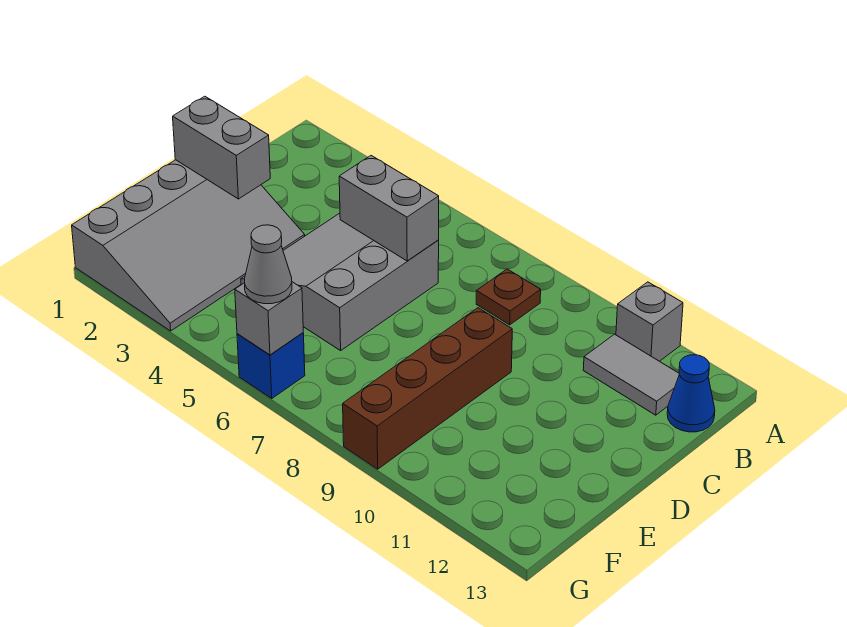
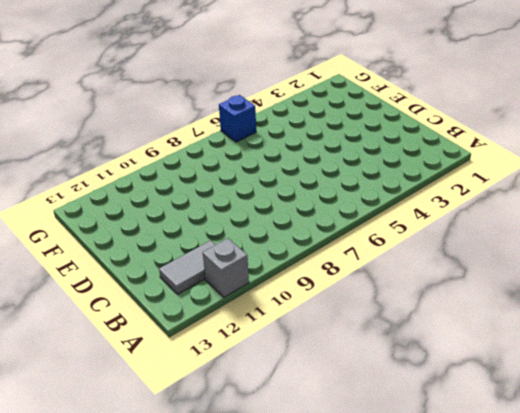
none -> brown plate B8 level 1
none -> blue cone B13 level 1
none -> grey slope C4:E6 level 1 top 6

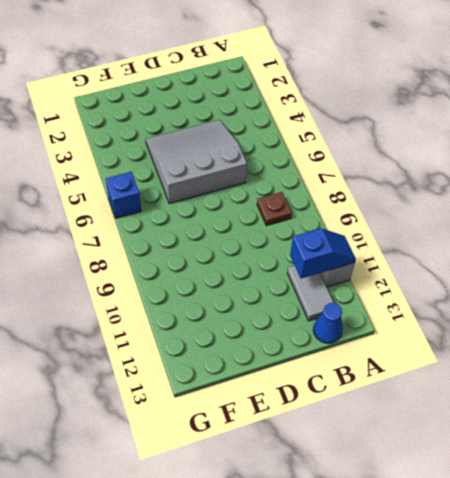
blue slope A11:B11 level 2 top B -> none
none -> grey slope D1:G3 level 1 top 1
none -> brown brick D9:G9 level 1
none -> grey brick C5:C6 level 2

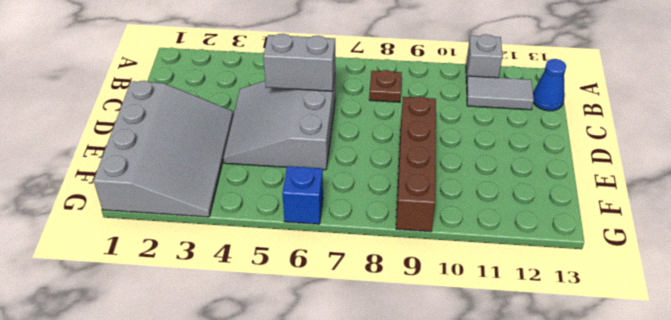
none -> grey brick D1:D2 level 2
none -> grey brick G6 level 2
none -> grey cone G6 level 3

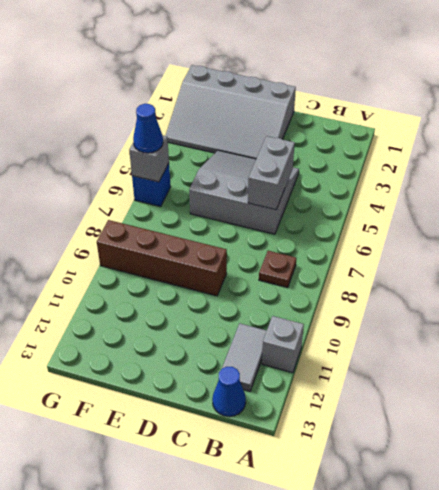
blue cone G6 level 3 -> grey cone G6 level 3
none -> grey brick D1:D2 level 2

